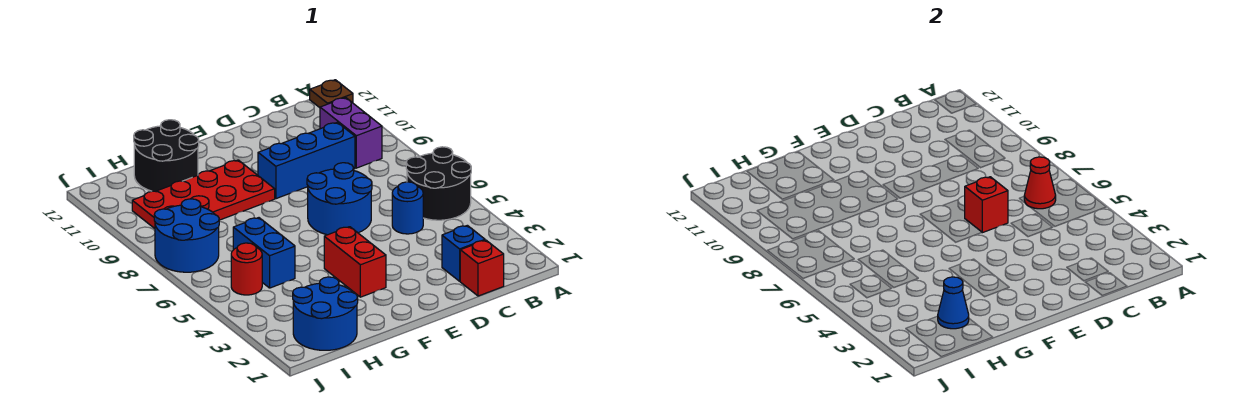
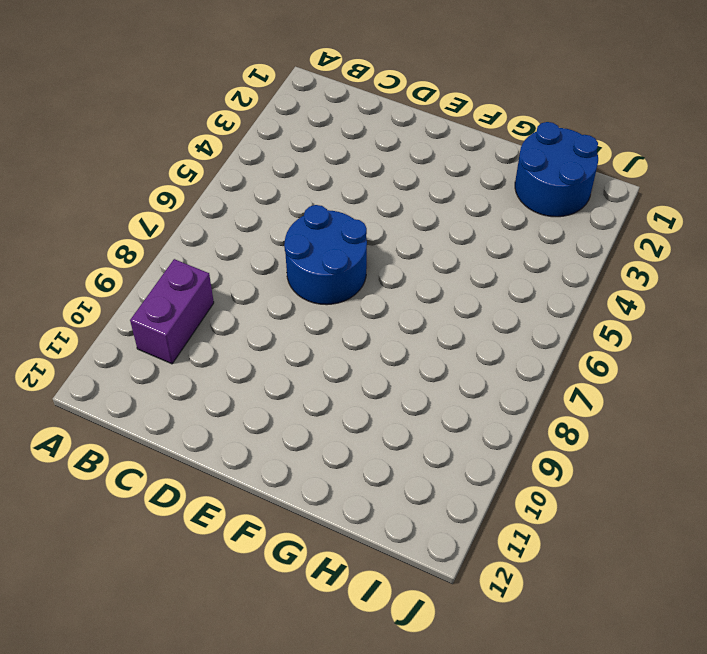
none -> black round brick A5:B6 level 1
none -> brown plate A12 level 1
none -> red brick C1 level 1

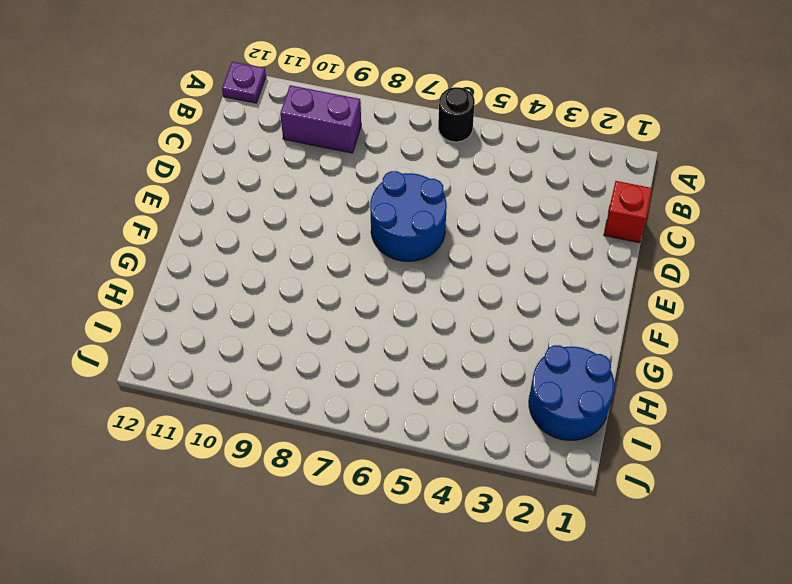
black round brick A6 level 1 -> black round brick A5:B6 level 1
purple plate A12 level 1 -> brown plate A12 level 1
none -> blue brick C2 level 1
none -> blue round brick C5 level 1
none -> blue brick C9:E9 level 1

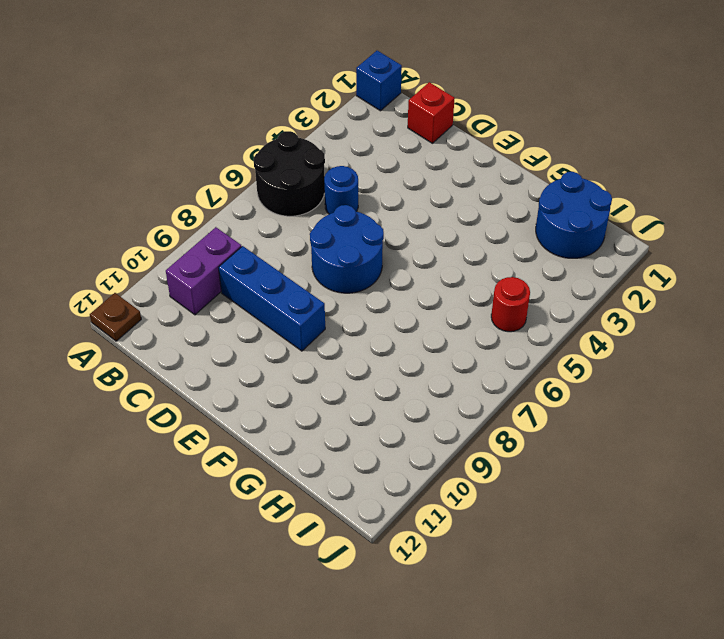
blue brick A1 level 1 -> blue brick C2 level 1
none -> red brick F3:F4 level 1
none -> red plate F9:I10 level 1
none -> black round brick G11:H12 level 1

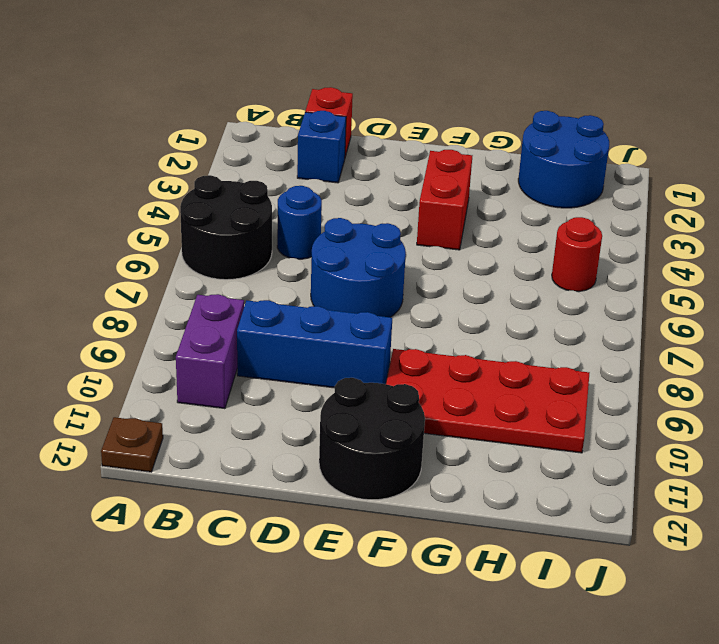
black round brick E11:F12 level 1 -> black round brick G11:H12 level 1
none -> blue brick H5:H6 level 1
none -> blue round brick I7:J8 level 1
none -> red cone B6 level 2

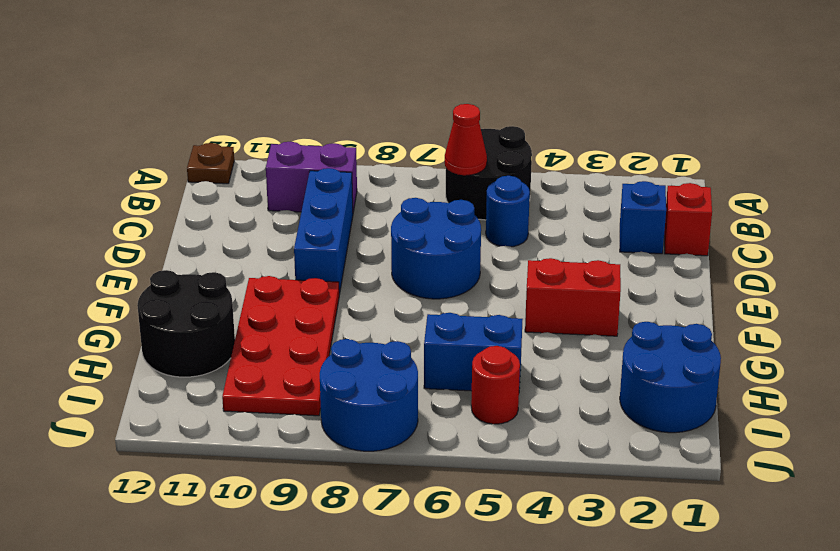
none -> red brick D6 level 2
none -> blue cone H2 level 2

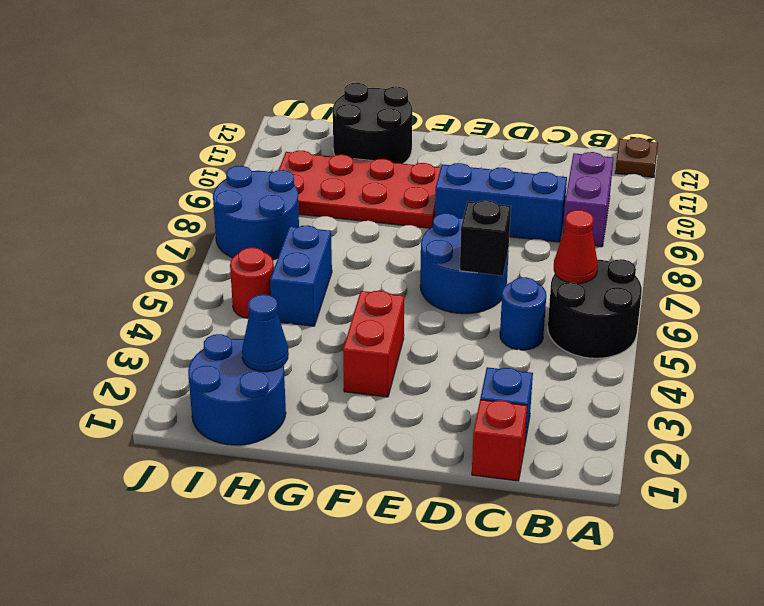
black brick D6 level 2 -> red brick D6 level 2

